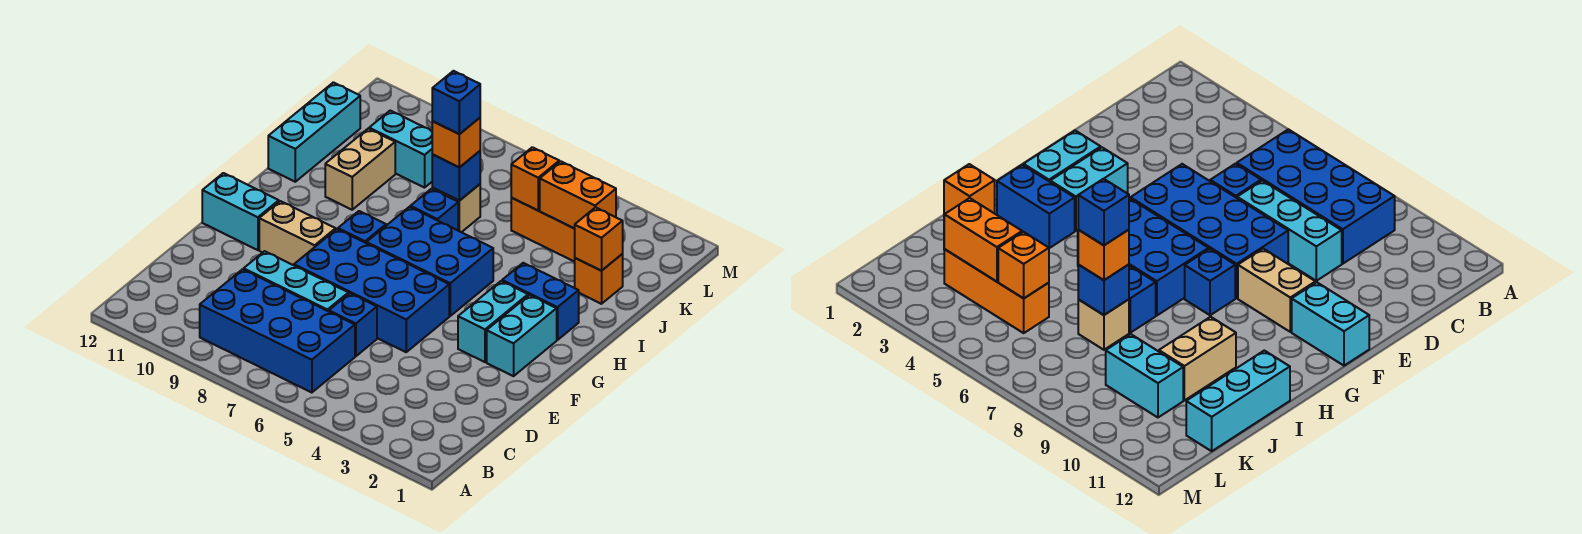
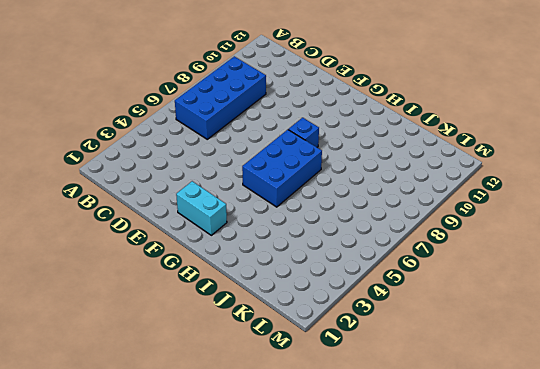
none -> blue brick D6 level 1
none -> cyan brick D7:D9 level 1
none -> blue brick E5:F8 level 1

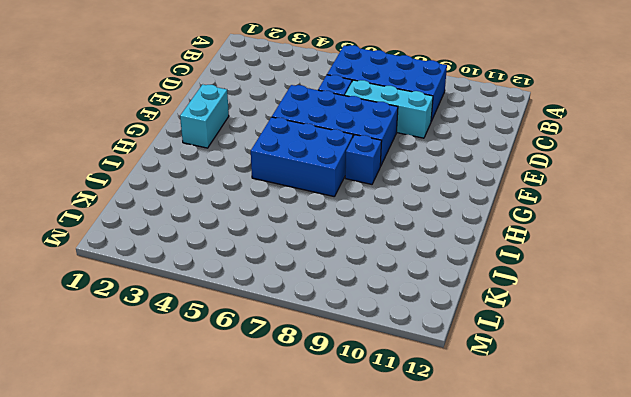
none -> cyan brick F3:G3 level 1
none -> tan brick F9:F10 level 1
none -> cyan brick F11:F12 level 1

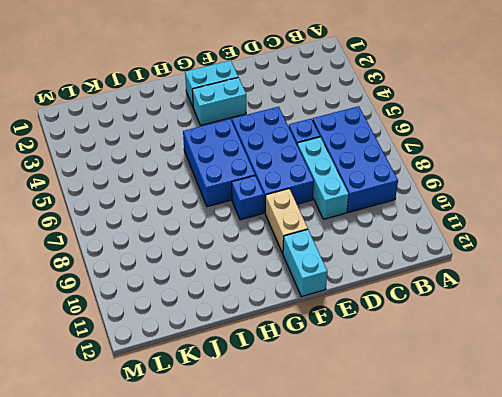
none -> blue brick H2:H3 level 1
none -> blue brick I7 level 1
none -> tan brick I10:J10 level 1

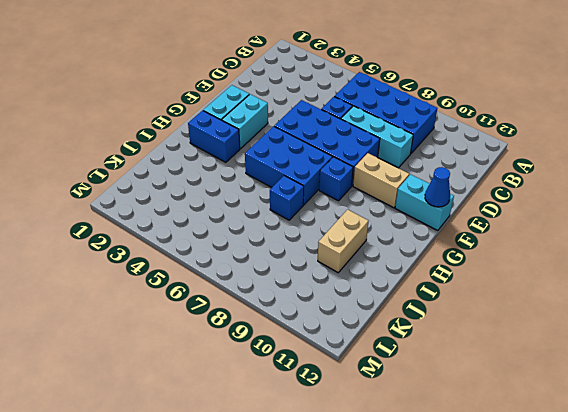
blue cone F12 level 2 -> none
none -> cyan brick I12:K12 level 1
none -> orange brick J2 level 1
none -> tan brick J7 level 1

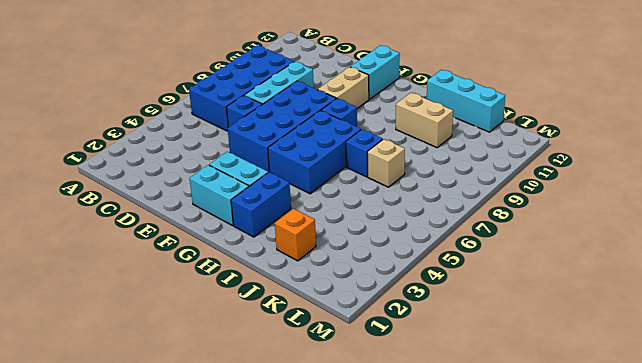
none -> orange brick K3:K5 level 1
none -> cyan brick K9:K10 level 1
none -> orange brick J2 level 2

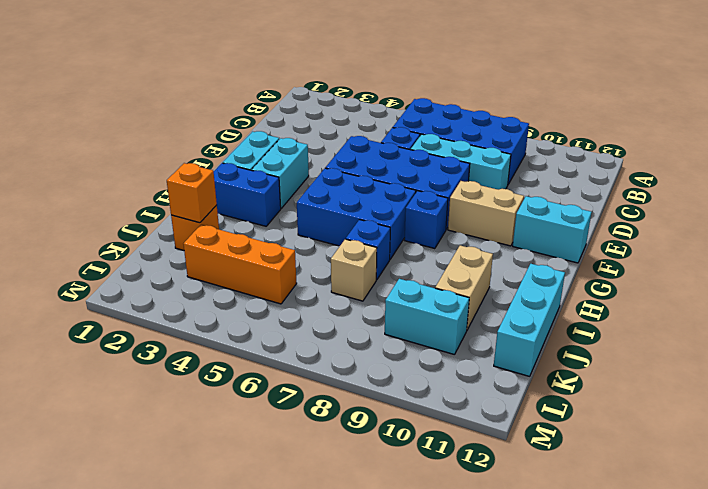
none -> blue brick J7 level 2
none -> orange brick K3:K4 level 2
none -> orange brick K5 level 2

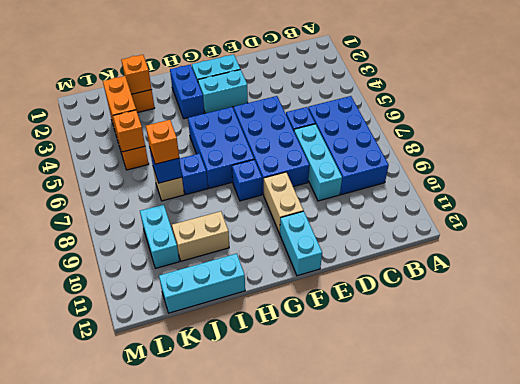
none -> blue brick J7 level 4

